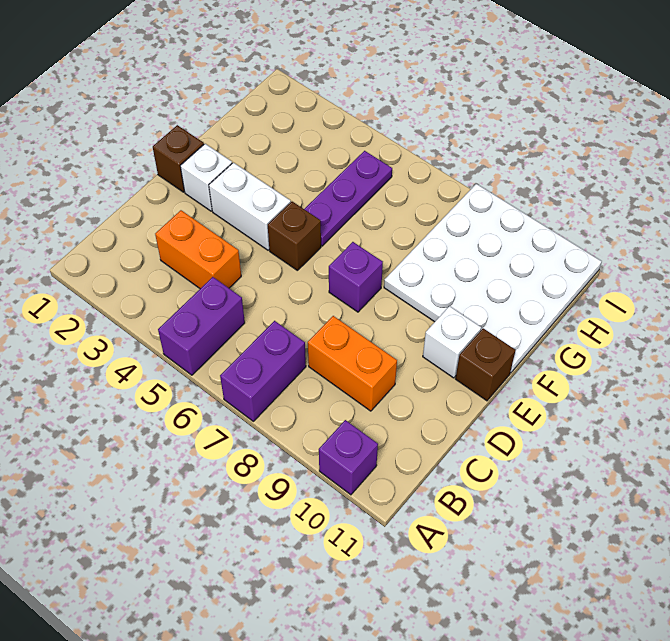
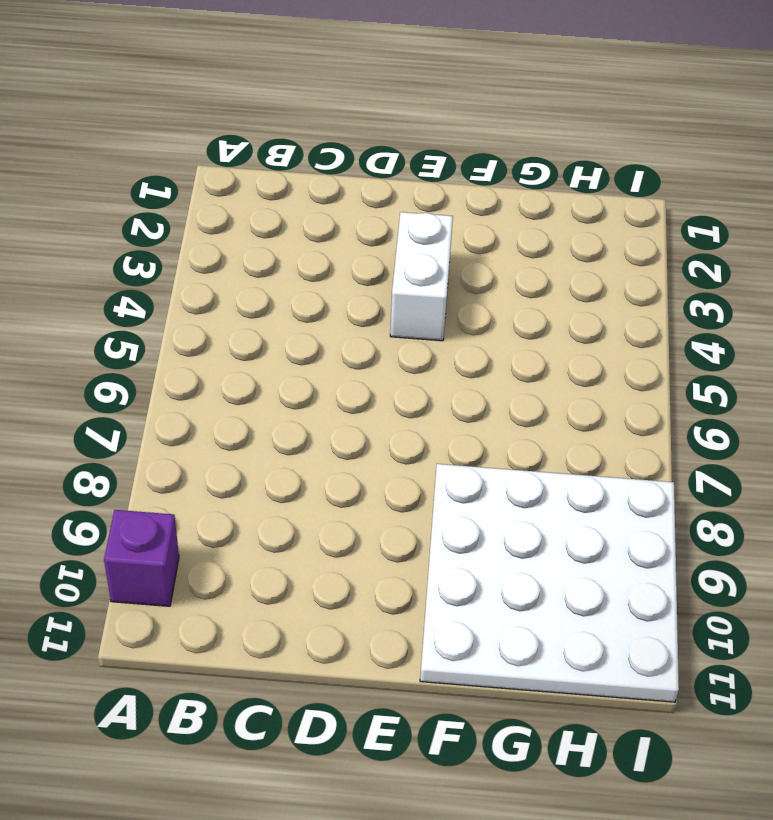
none -> purple brick A5:B5 level 1
none -> purple brick A7:B7 level 1
none -> orange brick C3:C4 level 1

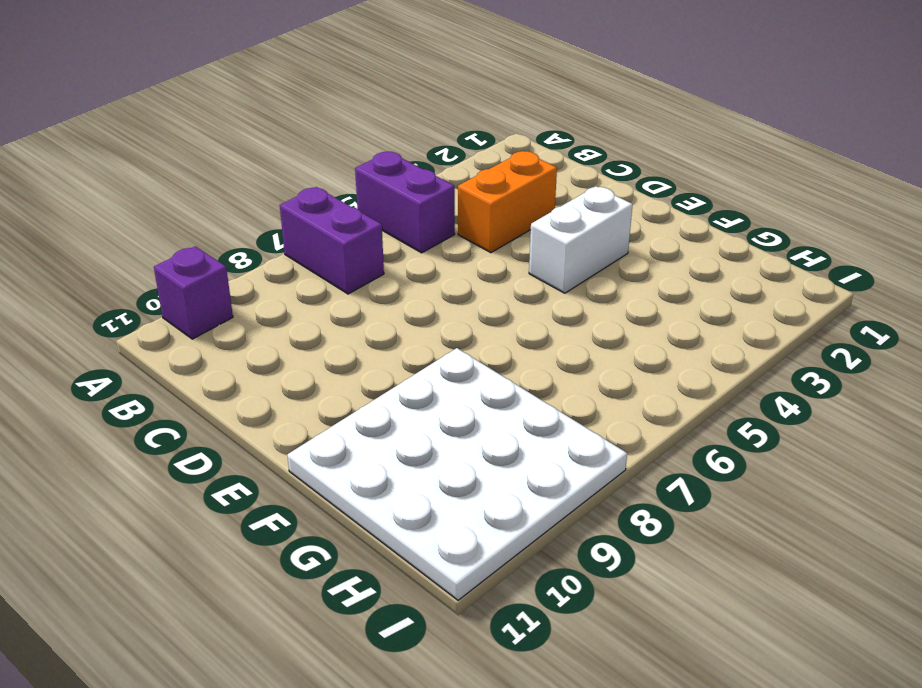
none -> orange brick C8:C9 level 1
none -> brown brick E1 level 1
none -> white brick E2 level 1

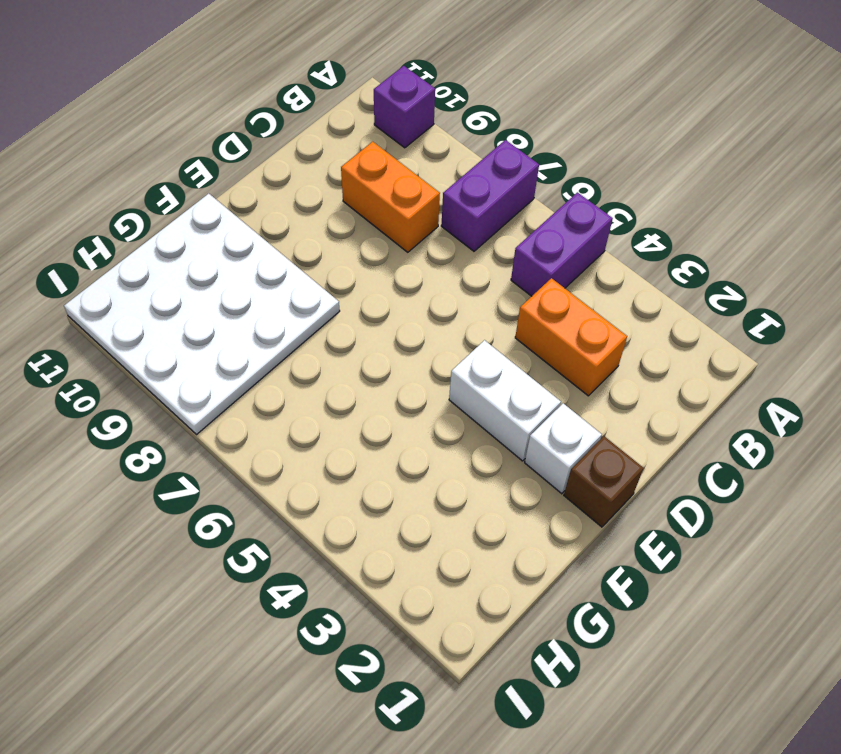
none -> brown brick E5 level 1
none -> purple brick E7 level 1
none -> white brick E10 level 1

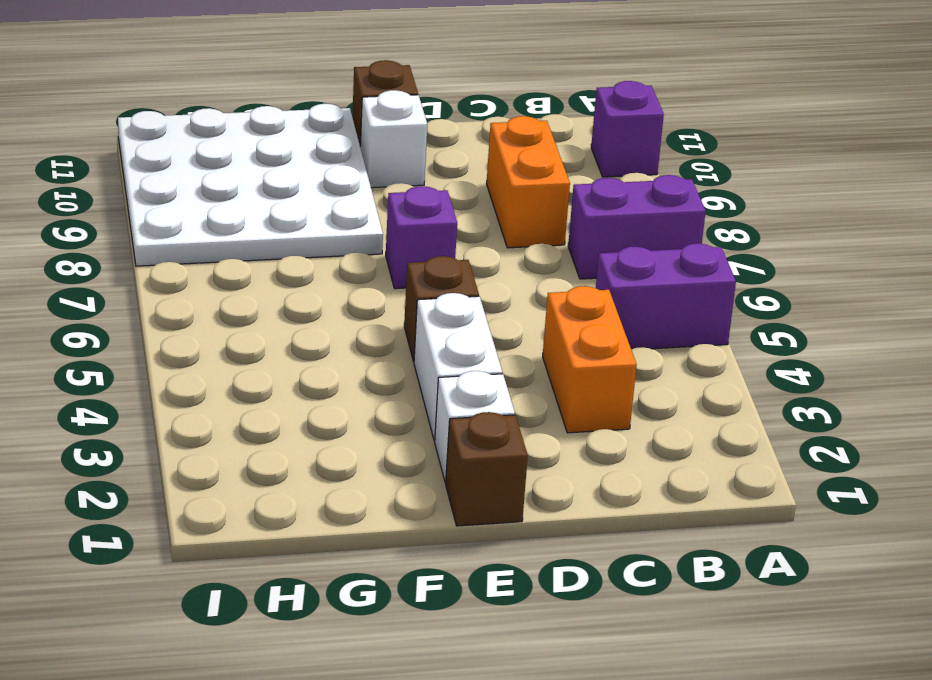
none -> purple plate F5:H5 level 1

